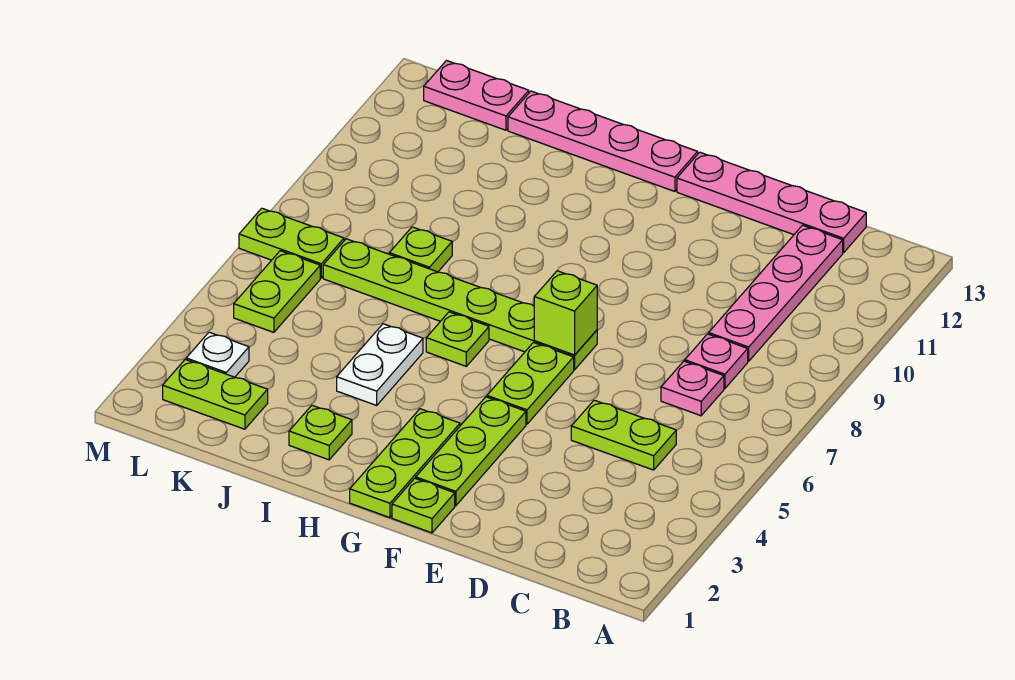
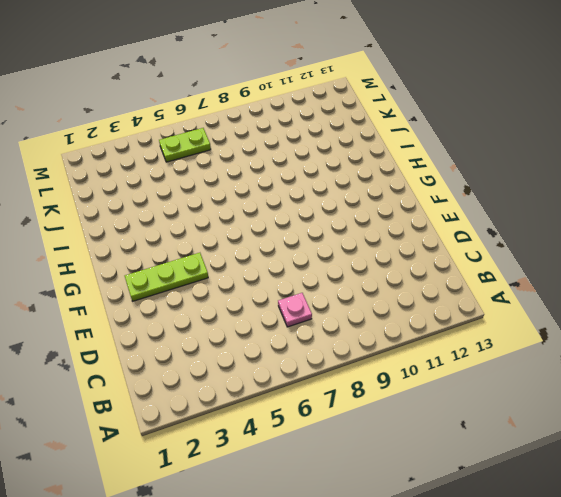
none -> lime plate C5:D5 level 1
none -> pink plate C8 level 1
none -> pink plate C9:C12 level 1

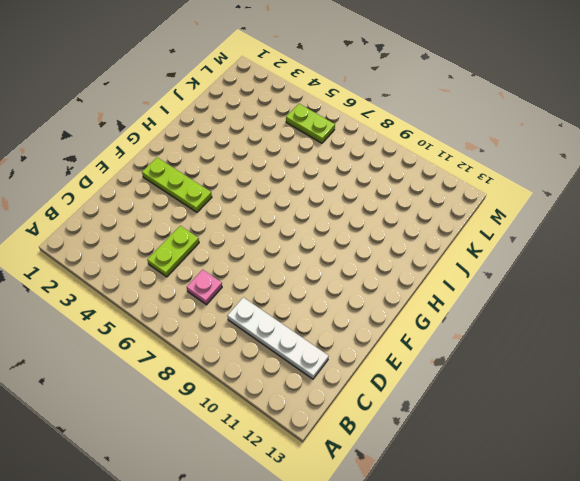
white plate C9:C12 level 1 -> pink plate C9:C12 level 1
none -> pink plate C8 level 1
none -> pink plate C13:F13 level 1
none -> lime plate F1 level 1

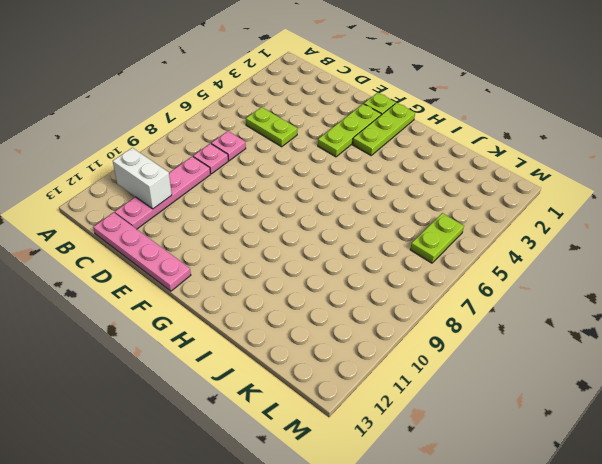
white brick B11:C11 level 2 -> none
none -> lime plate F5:F6 level 1
none -> lime plate F7:K7 level 1
none -> pink plate G13:J13 level 1

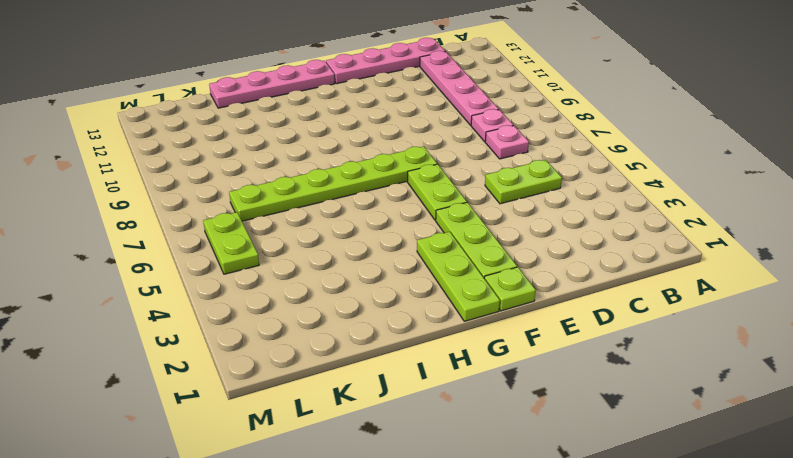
none -> lime plate H6 level 1
none -> lime plate I2 level 1
none -> white plate I4:I5 level 1

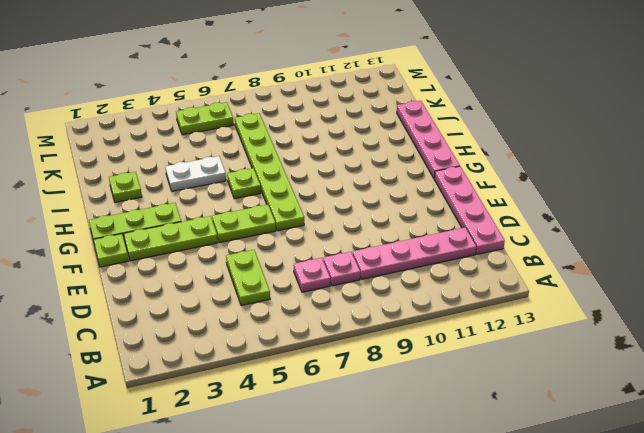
none -> lime plate J8 level 1
none -> lime plate K2:L2 level 1
none -> pink plate K13:L13 level 1

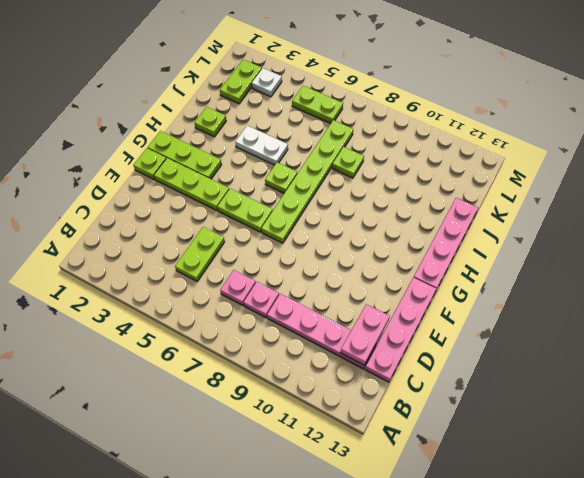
pink plate C12:D12 level 2 -> pink plate K13:L13 level 1
none -> lime plate L7:M7 level 1
none -> lime brick F7 level 2

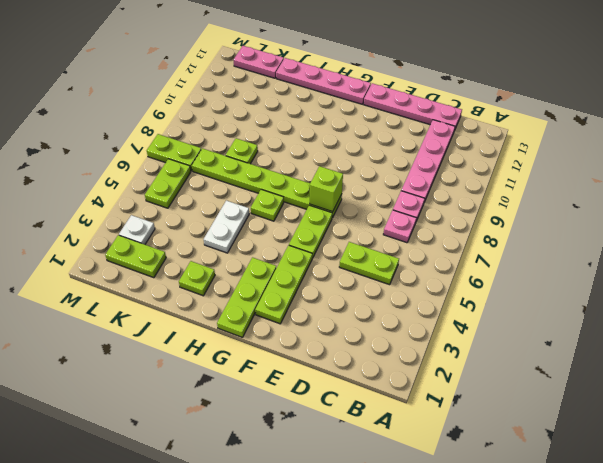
none -> lime plate F1 level 1

